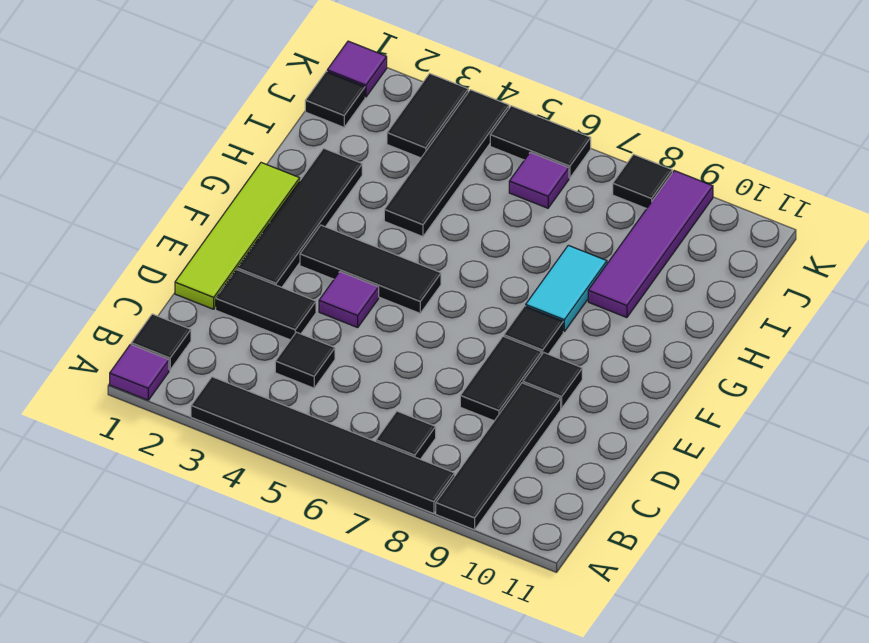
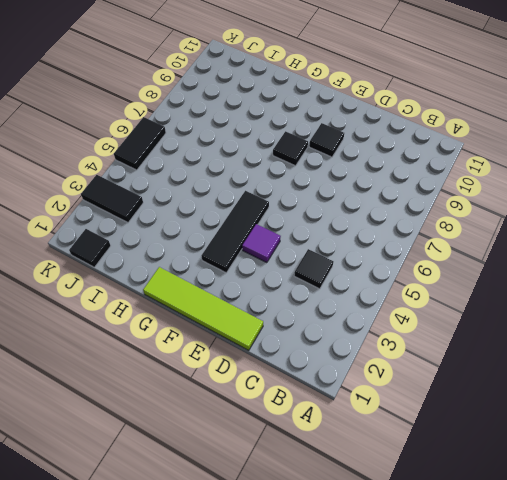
none -> purple tile A1 level 1
none -> black tile A3:A8 level 1
none -> black tile A9:D9 level 1

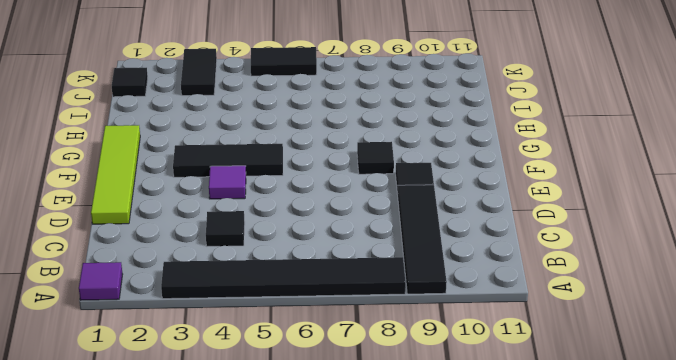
none -> black tile B1 level 1
none -> black tile B7 level 1
none -> black tile D2:D3 level 1

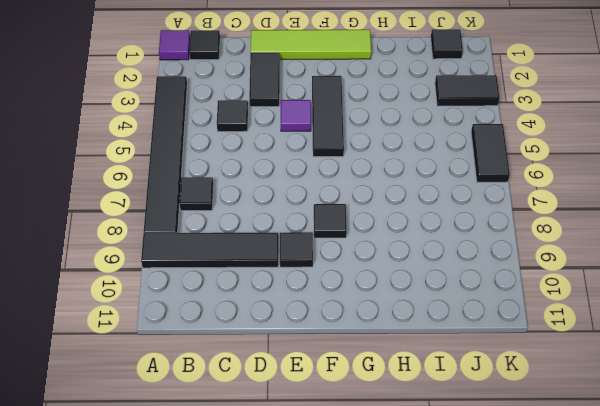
none -> black tile D8:E8 level 1
none -> black tile E2:H2 level 1
none -> cyan tile G8:H8 level 1

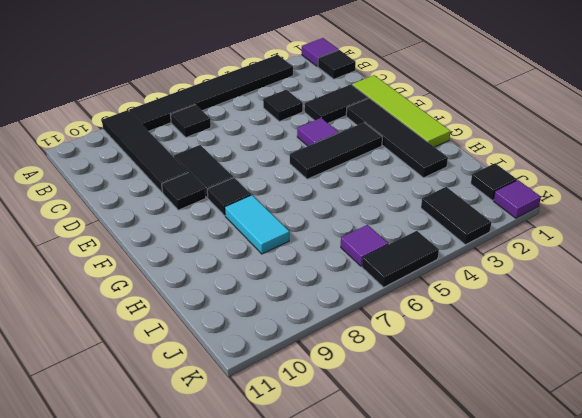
none -> black tile H4:K4 level 1
none -> purple tile H9:K9 level 1
none -> black tile K8 level 1

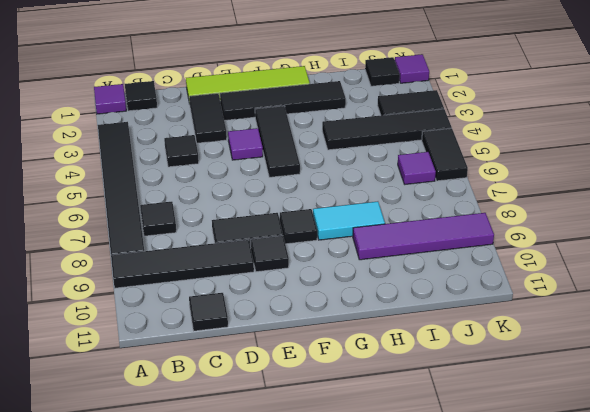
black tile C11 level 1 -> black tile K8 level 1

